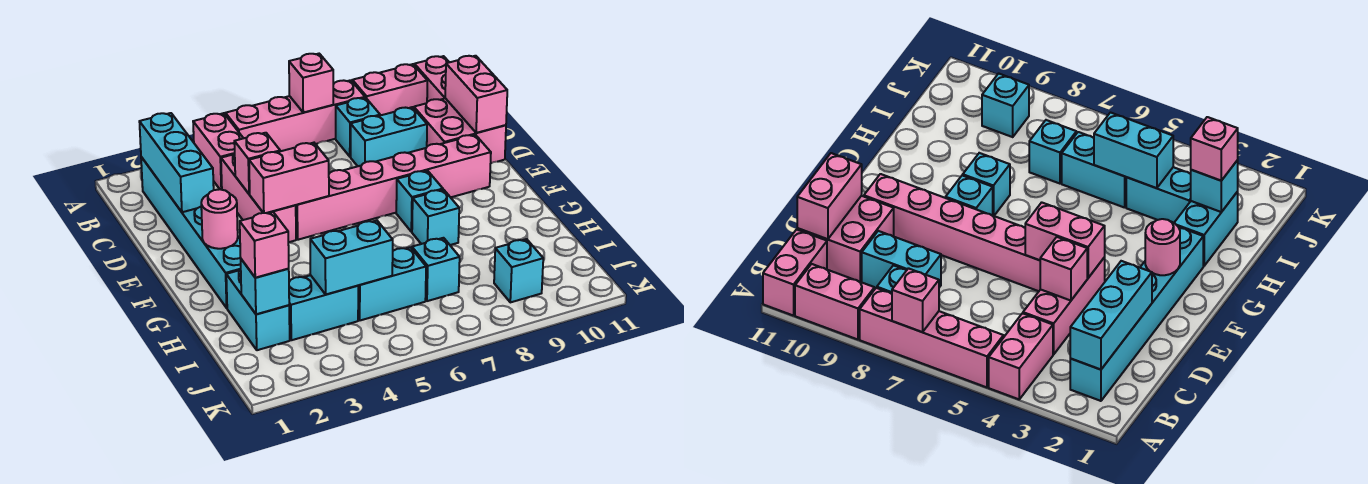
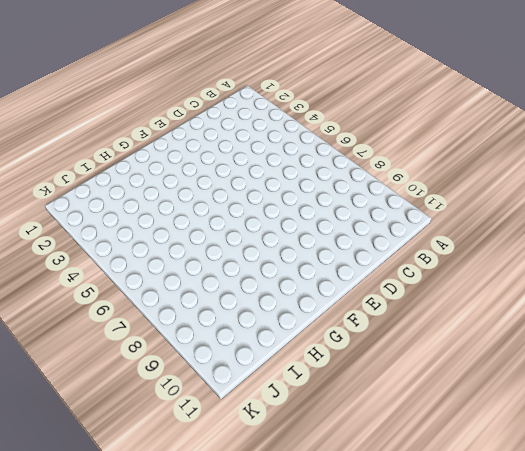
none -> pink brick A4:B4 level 1
none -> pink brick A5:A8 level 1
none -> pink brick A9:A10 level 1

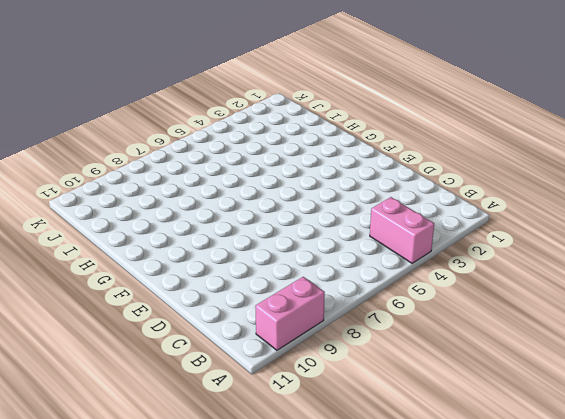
none -> pink brick A5:A8 level 1
none -> pink brick A11:B11 level 1
none -> cyan brick B2:G2 level 1

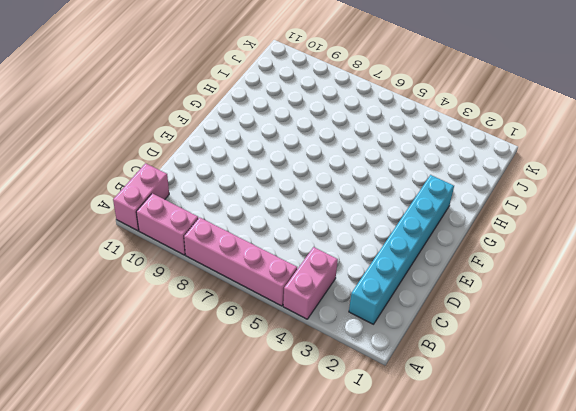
none -> cyan brick B8 level 1
none -> pink brick C4:E4 level 1
none -> cyan brick C8:C9 level 1

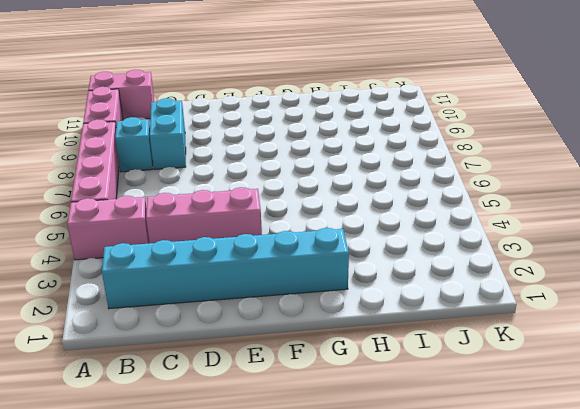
none -> pink brick C10:D11 level 1
none -> pink brick E5:E10 level 1
none -> cyan brick F8 level 1

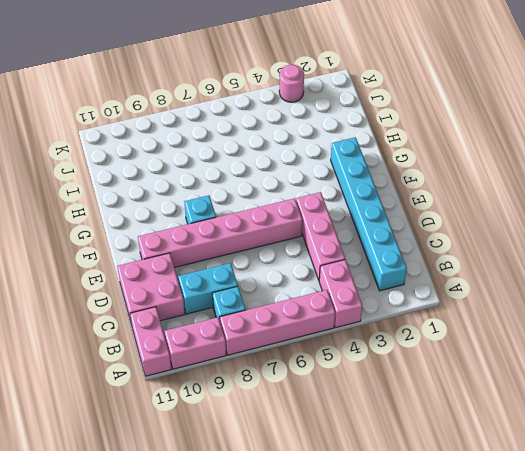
pink round brick K3 level 1 -> pink round brick F2 level 2
none -> cyan brick G8 level 1
none -> cyan brick H2:I2 level 1
none -> cyan brick I3:I4 level 1

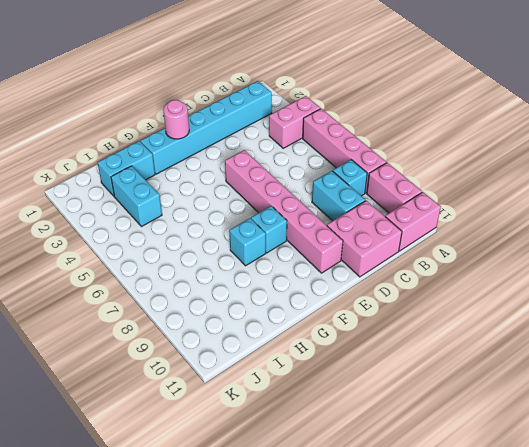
none -> pink brick C4:E4 level 1
none -> cyan brick I5:I6 level 1
none -> cyan brick I7 level 1

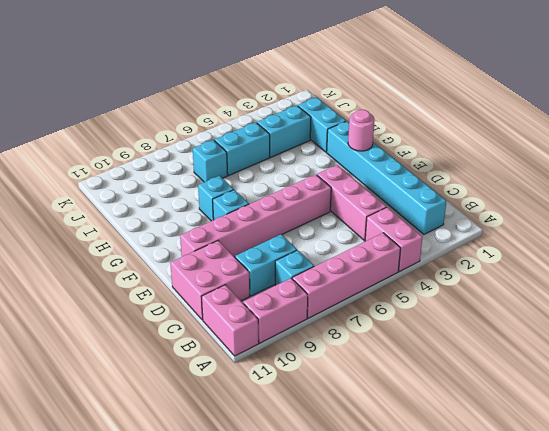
none -> cyan brick J9 level 1
none -> pink brick A7 level 2
none -> cyan brick B2:D2 level 2

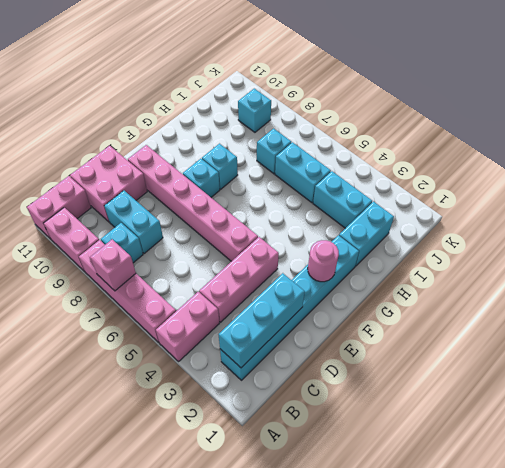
none -> pink brick C11:D11 level 2
none -> pink brick D4 level 2
none -> pink brick E4:E5 level 2

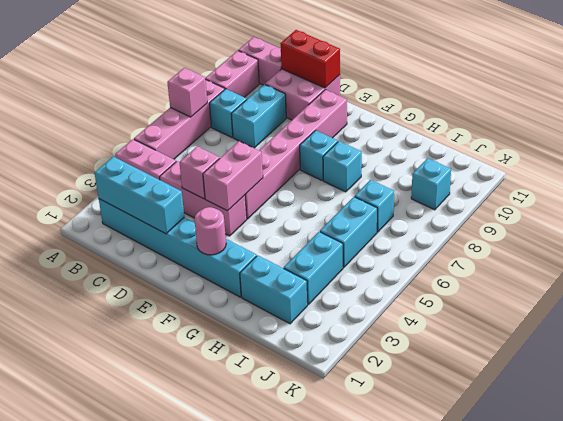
red brick C11:D11 level 2 -> pink brick C11:D11 level 2
none -> cyan brick I2 level 2
none -> cyan brick I4:I5 level 2
none -> pink brick I2 level 3

